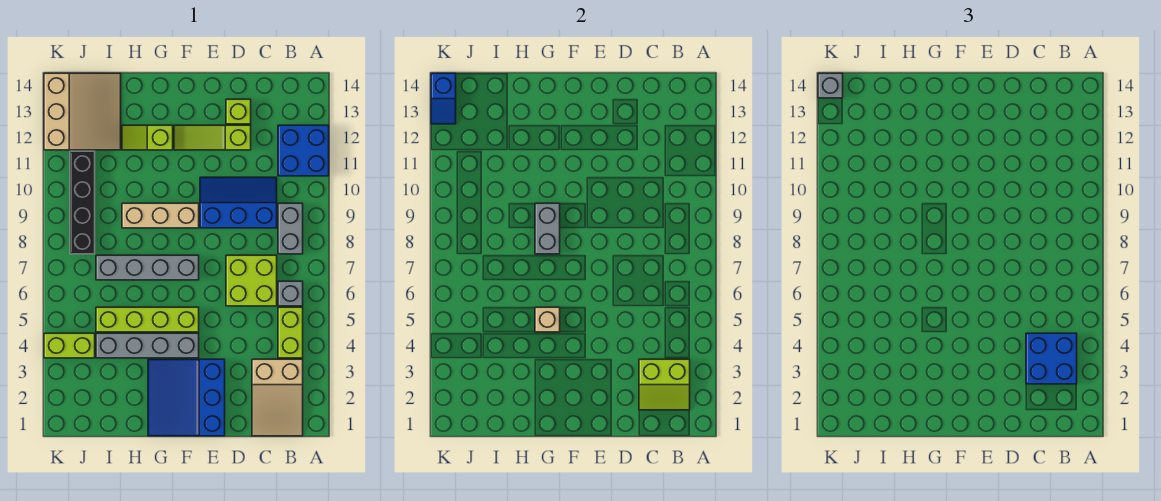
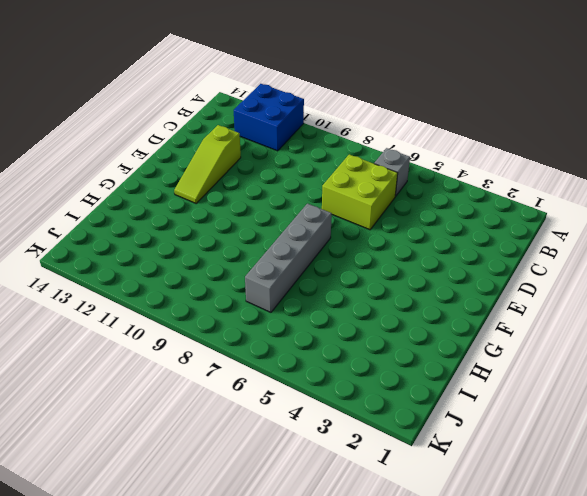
none -> tan slope B1:C3 level 1 top 3
none -> lime brick B4:B5 level 1
none -> grey brick B8:B9 level 1

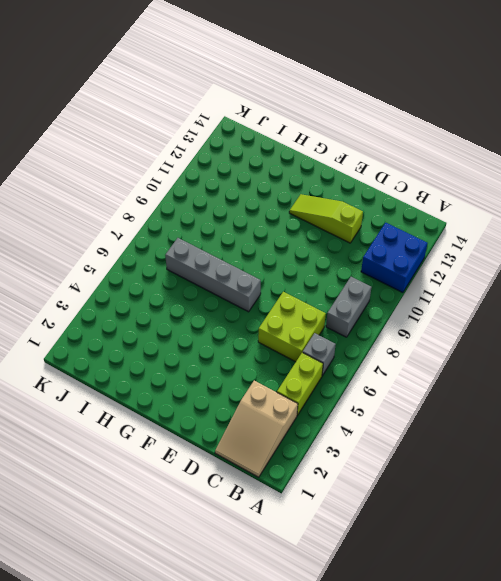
none -> blue slope C9:E10 level 1 top 9
none -> lime brick D13 level 1
none -> blue slope E1:G3 level 1 top E

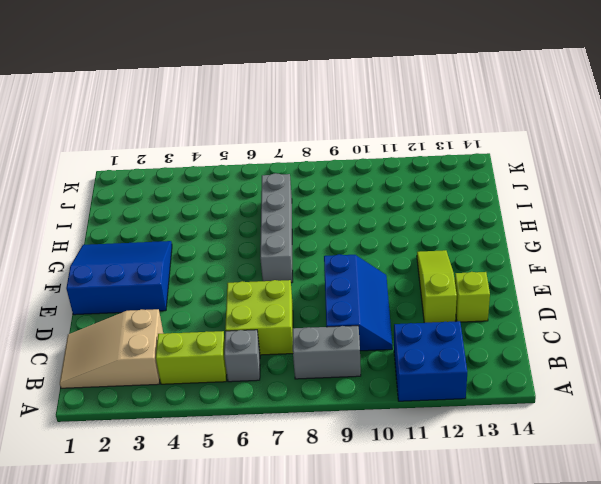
none -> grey brick F4:I4 level 1
none -> lime brick F5:I5 level 1
none -> tan brick F9:H9 level 1

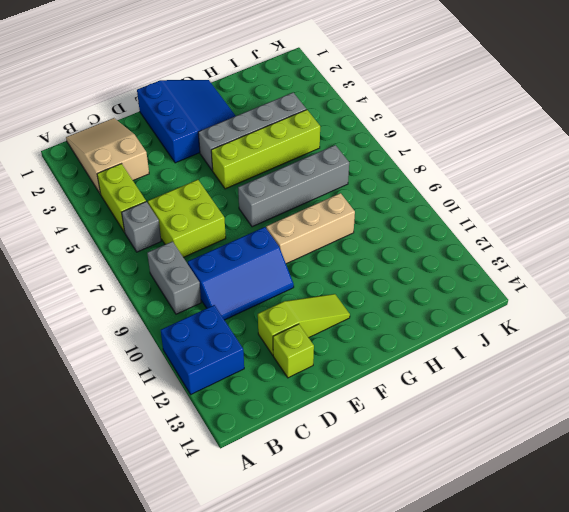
none -> lime slope G12:H12 level 1 top G
none -> tan slope I12:K14 level 1 top K
none -> lime brick J4:K4 level 1

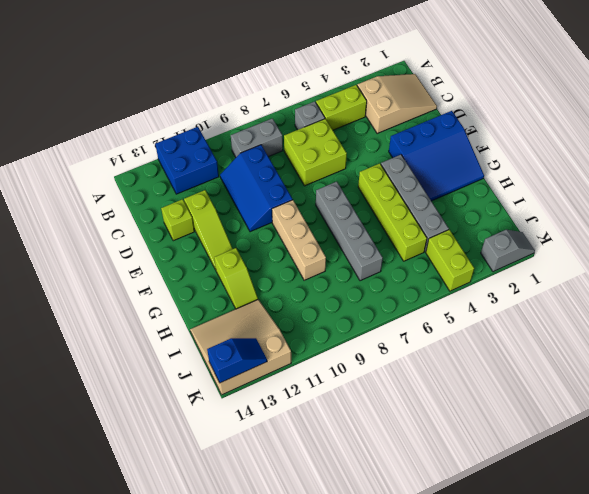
grey slope K1:K2 level 1 top 2 -> none
none -> black brick J8:J11 level 1
none -> lime slope B2:C3 level 2 top 3
none -> tan brick G5 level 2

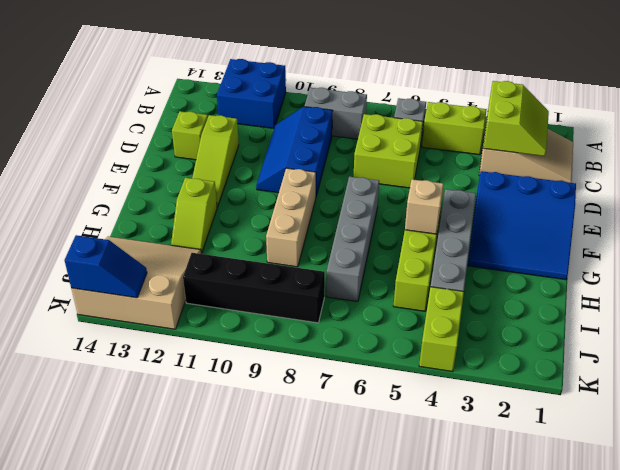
none -> grey brick G8:G9 level 2
none -> blue brick B3:C4 level 3
none -> grey brick K14 level 3

